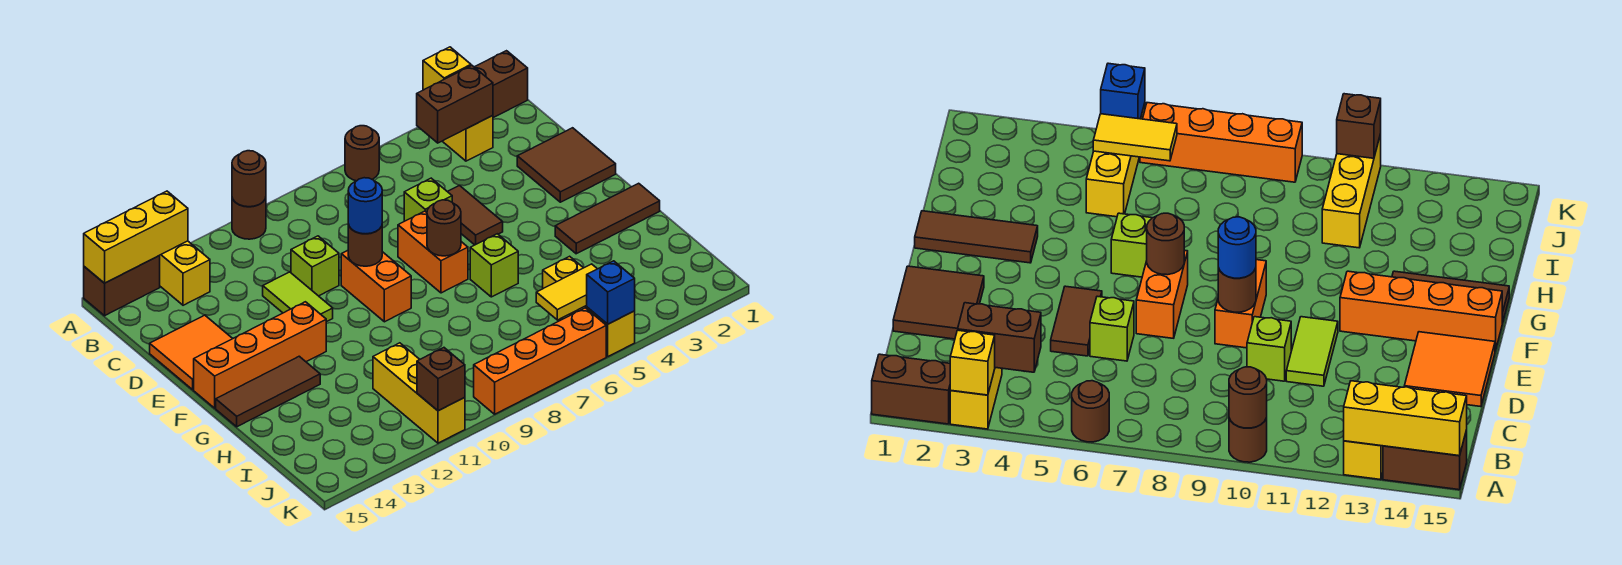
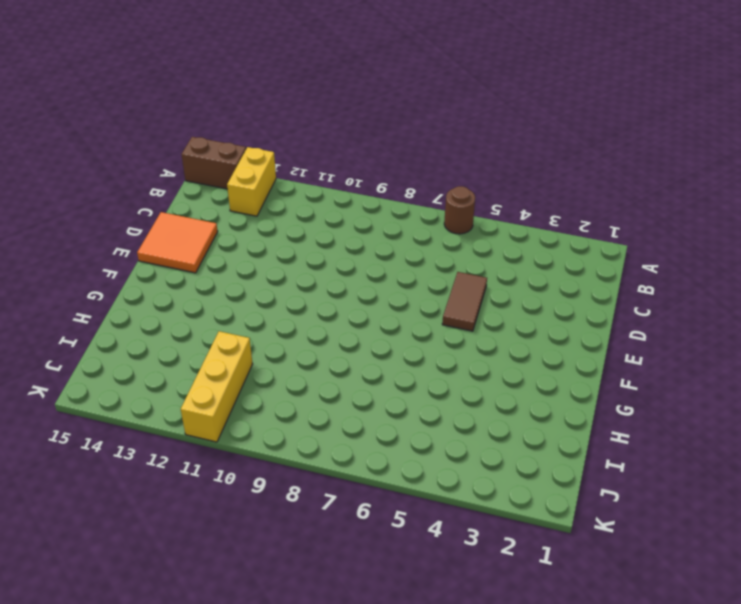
none -> brown brick A1:A2 level 1
none -> yellow brick A3:B3 level 1
none -> brown round brick A10 level 1
none -> brown tile D1:E2 level 1

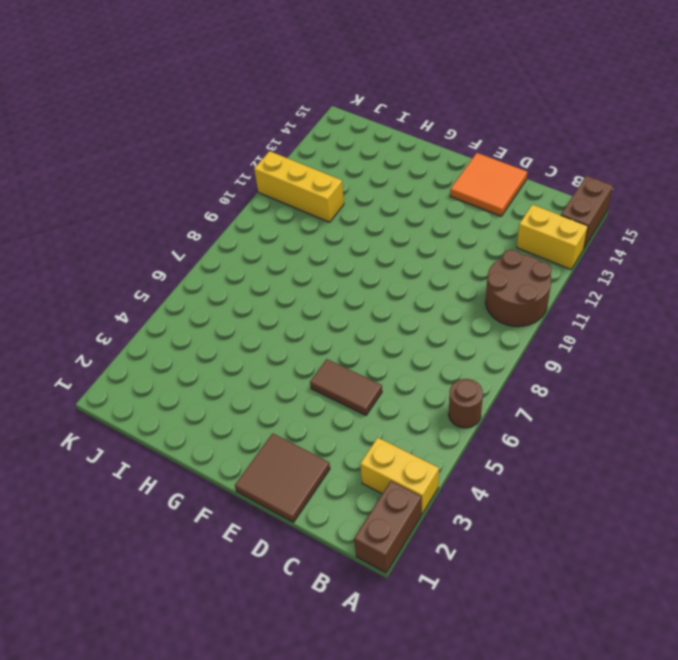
brown round brick A10:B11 level 1 -> brown round brick A10 level 1
none -> lime brick D6 level 1
none -> lime brick D10 level 1
none -> lime tile D11:E11 level 1
none -> orange brick E7:F7 level 1

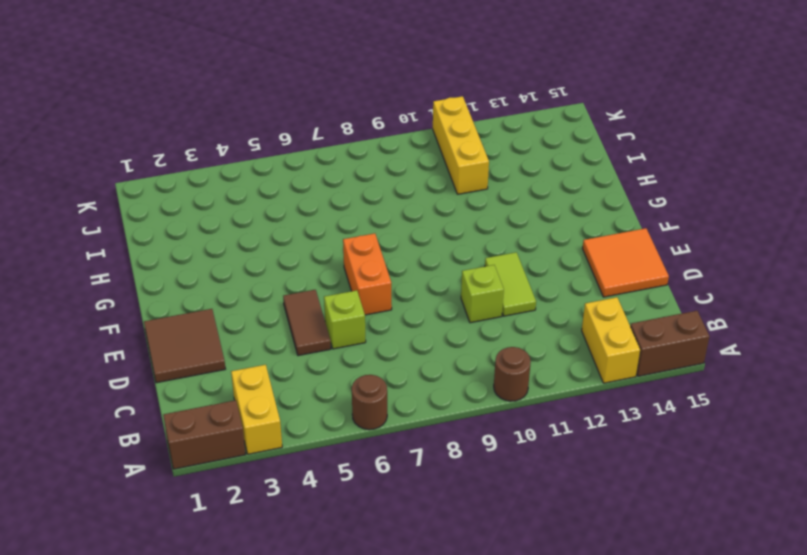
none -> orange brick E9:F9 level 1
none -> orange brick F12:F15 level 1
none -> brown tile G1:G3 level 1
none -> lime brick G6 level 1

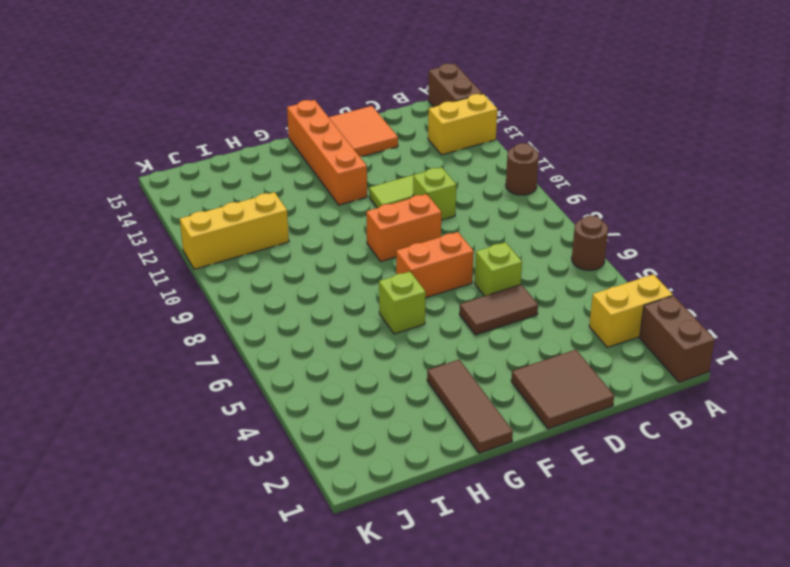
none -> brown tile G13:G15 level 1
none -> yellow brick I5:K5 level 1
none -> orange brick K6:K9 level 1
none -> yellow brick A3 level 2

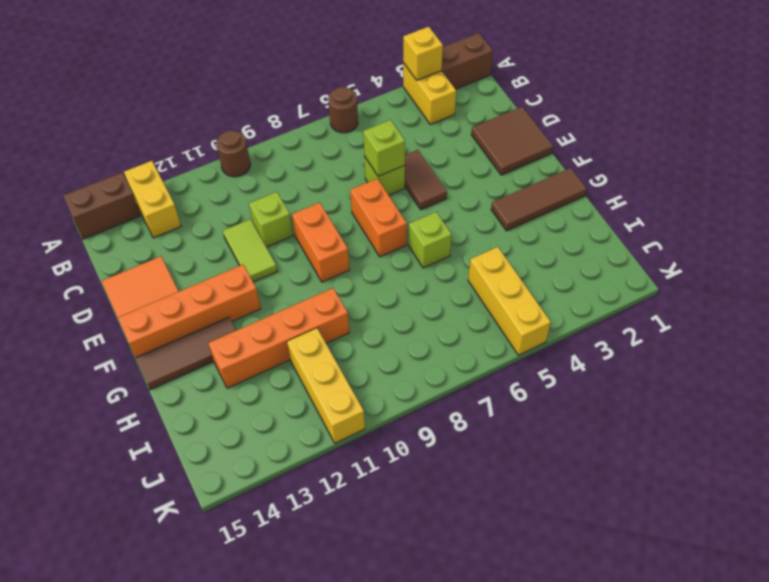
lime brick D6 level 2 -> none
orange brick H10:H13 level 1 -> orange brick K6:K9 level 1
none -> brown round brick A10 level 2
none -> yellow brick A13:A15 level 2
none -> brown brick B3:B4 level 2
none -> brown round brick E9 level 2

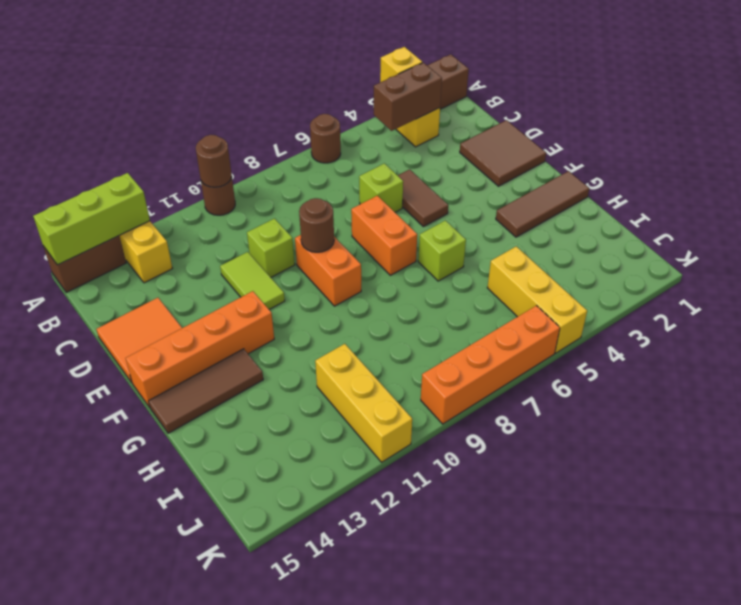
lime brick A13:A15 level 2 -> yellow brick A13:A15 level 2
none -> brown round brick F7 level 2
none -> yellow tile J5:J6 level 2
none -> blue brick K5 level 2
none -> brown brick K11 level 2

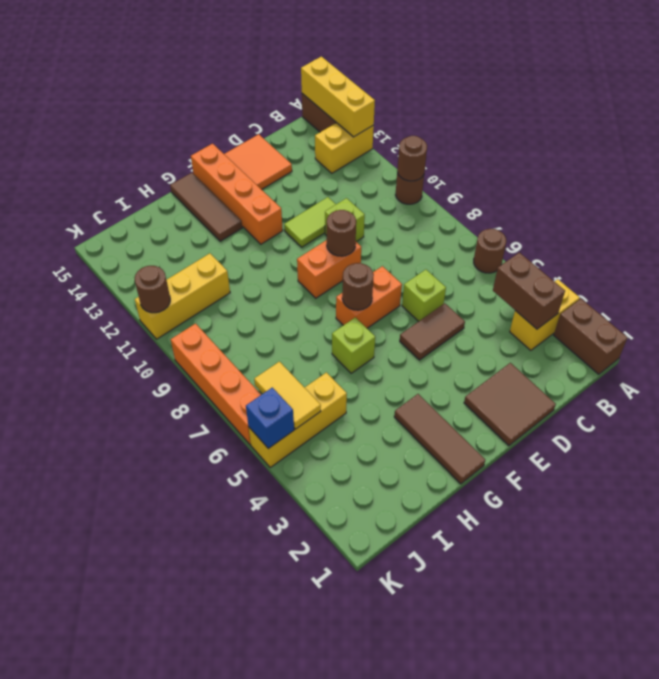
brown round brick K11 level 2 -> brown brick K11 level 2
none -> yellow brick A3 level 2
none -> blue round brick E9 level 3

